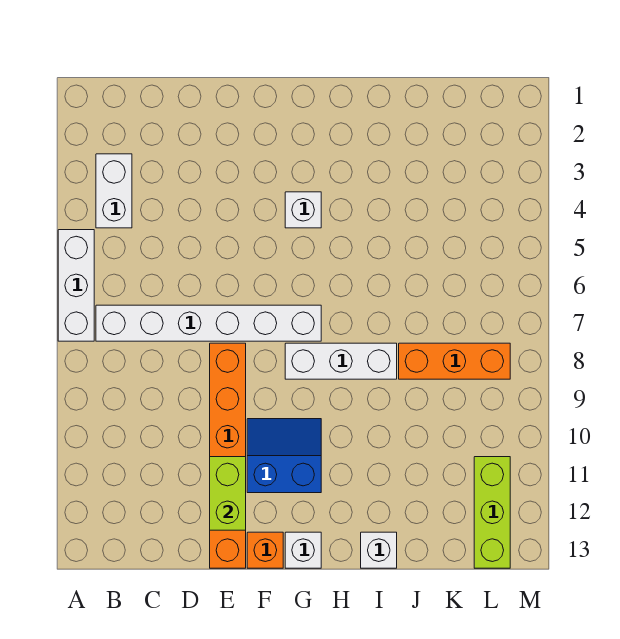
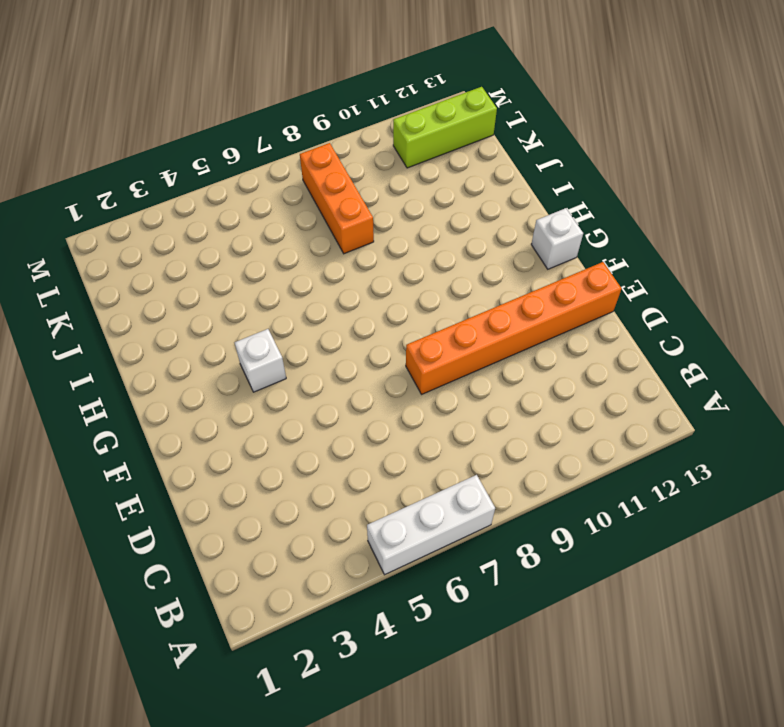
none -> white brick B3:B4 level 1
none -> white brick B7:G7 level 1
none -> blue slope F10:G11 level 1 top 11

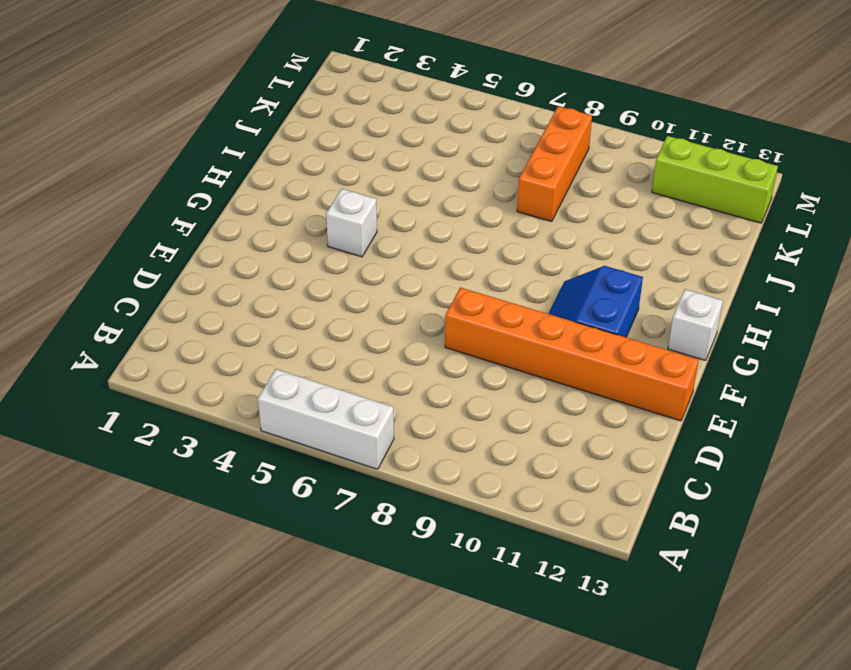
none -> white brick B3:B4 level 1
none -> white brick B7:G7 level 1
none -> orange brick F13 level 1

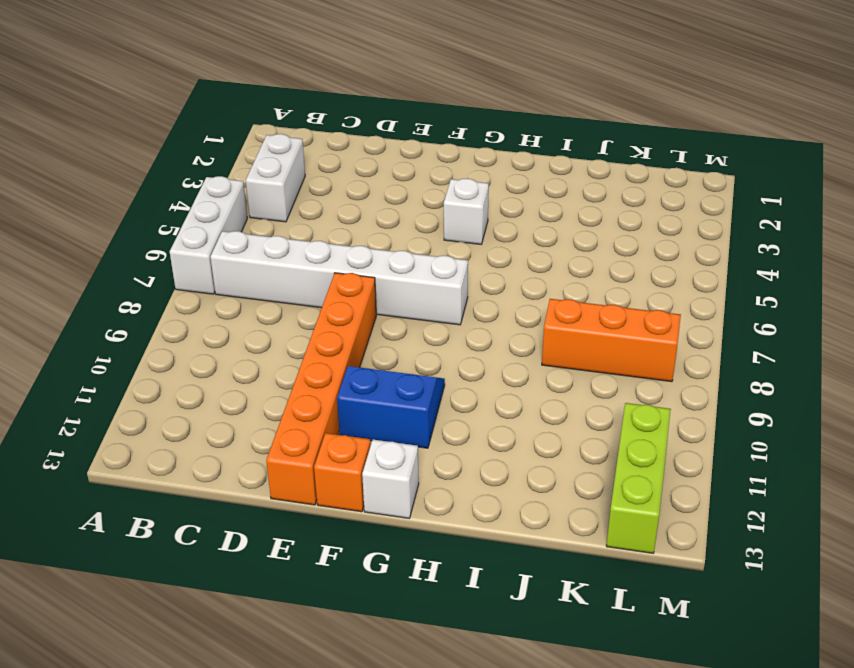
none -> white brick G8:I8 level 1
none -> white brick I13 level 1
none -> lime brick E11:E12 level 2

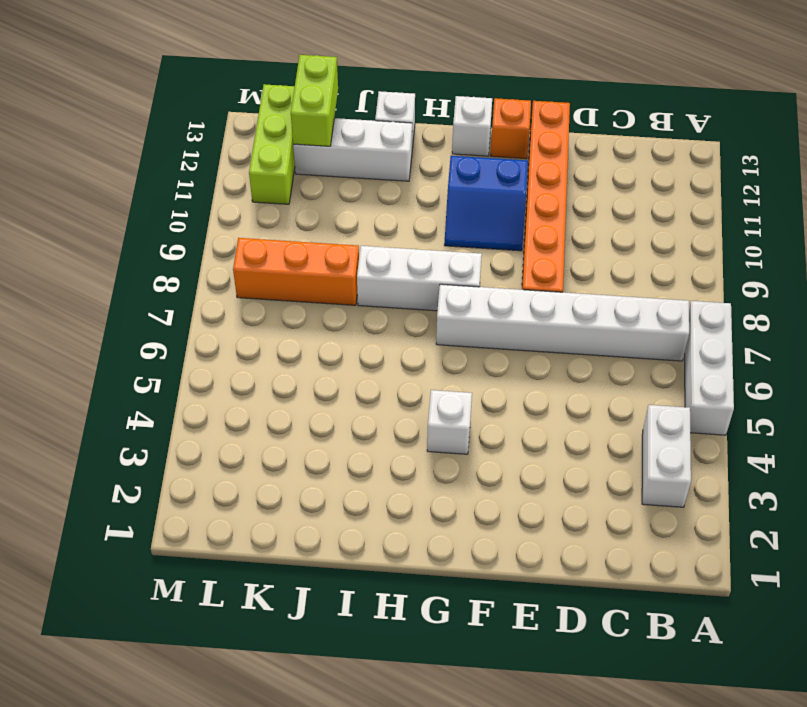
white brick I12:K12 level 1 -> none
lime brick K12:K13 level 2 -> lime brick E11:E12 level 2

